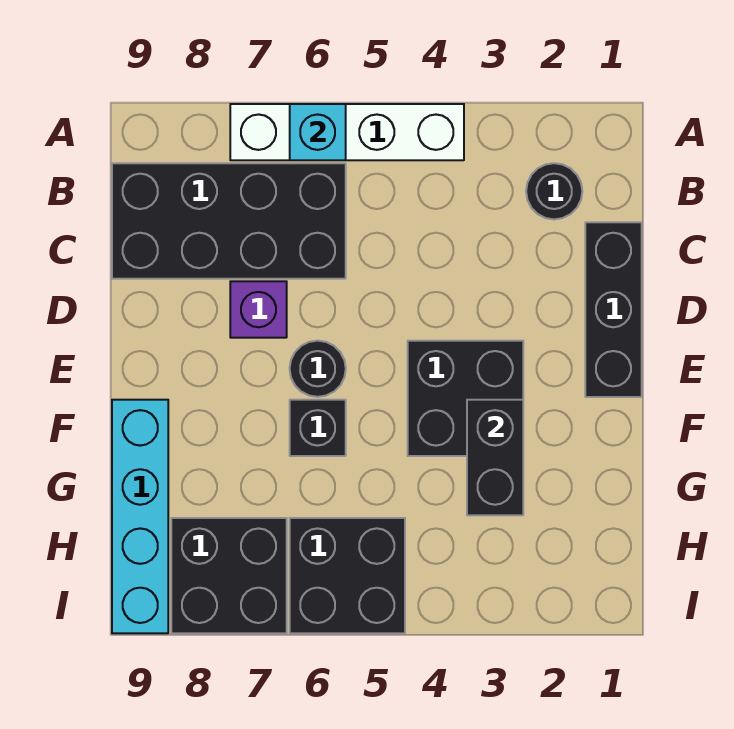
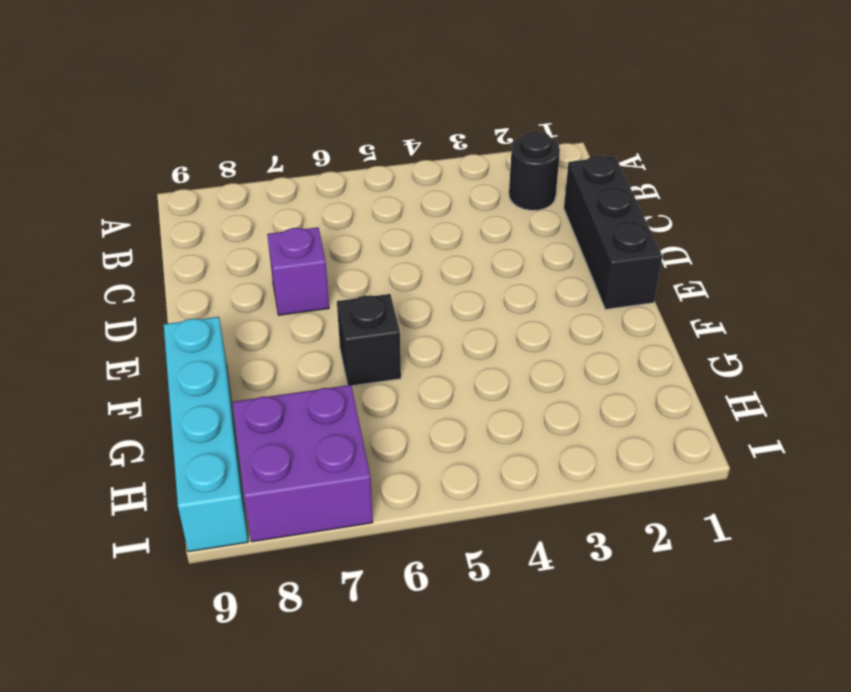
purple brick H7:I8 level 1 -> black brick H7:I8 level 1
none -> white brick A4:A7 level 1
none -> black brick B6:C9 level 1
none -> black brick E3:F4 level 1

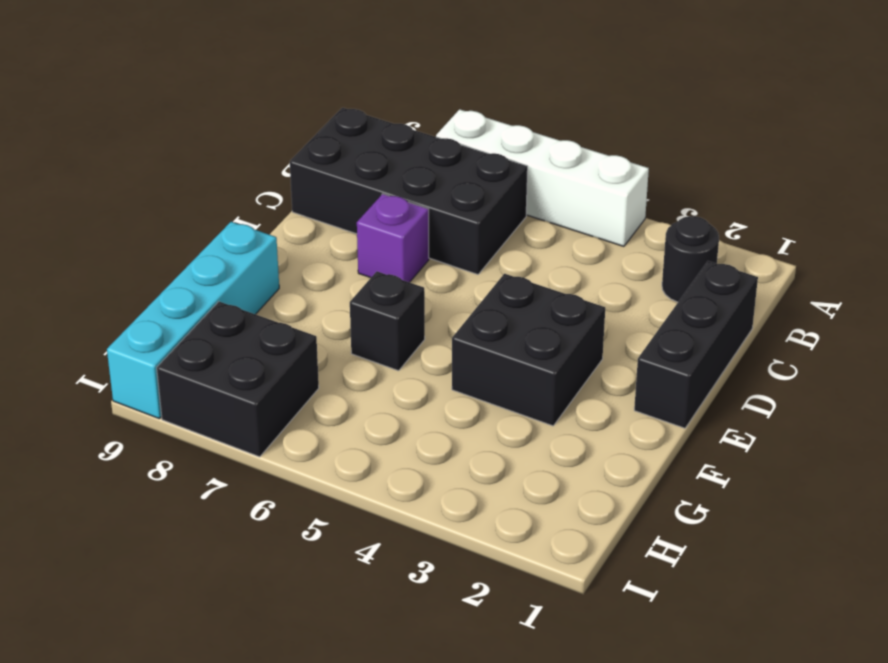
none -> black round brick E6 level 1
none -> black brick H5:I6 level 1
none -> cyan brick A6 level 2

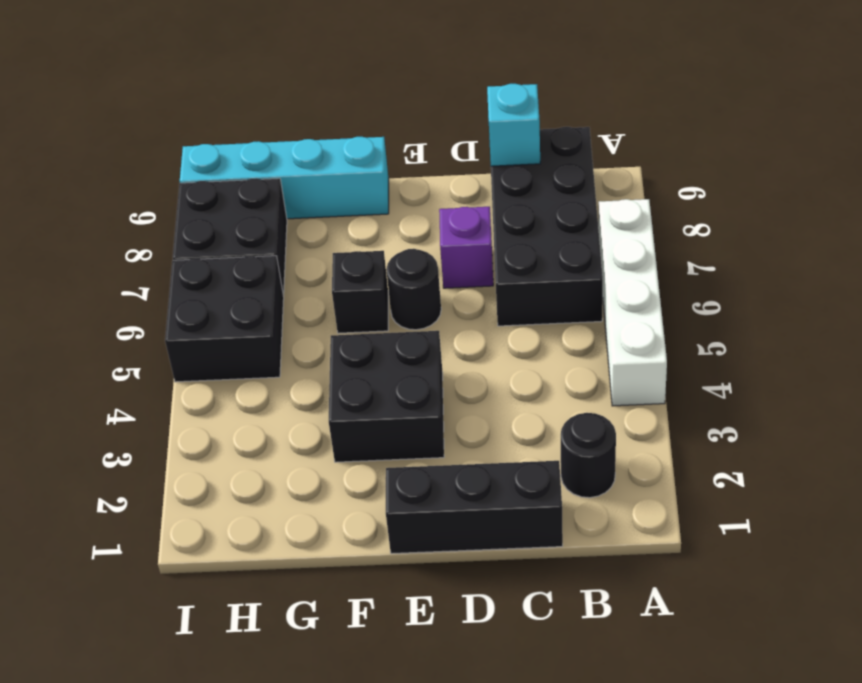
cyan brick C9 level 2 -> cyan brick A6 level 2
none -> black brick F3:G3 level 2

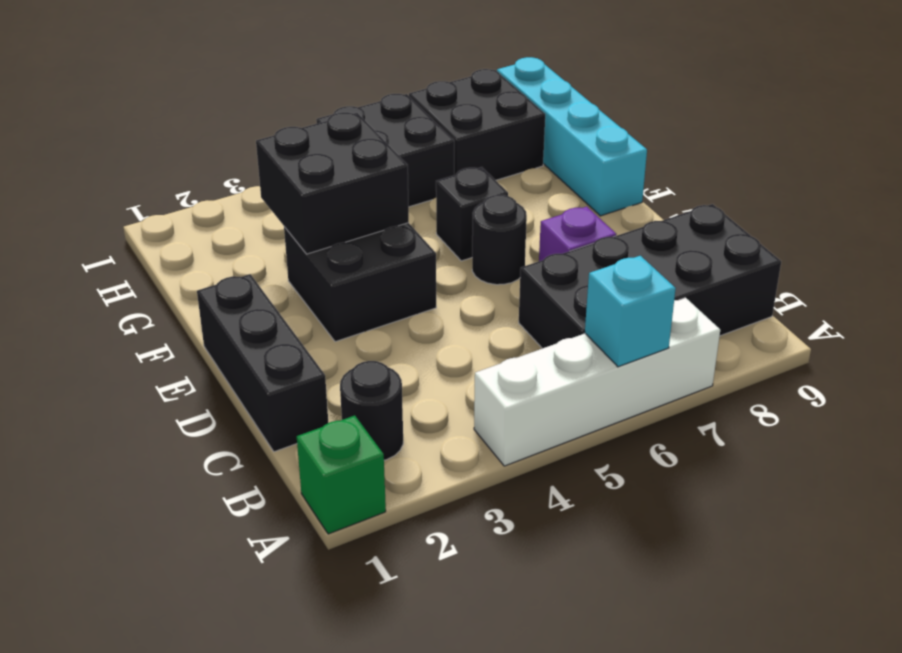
green brick A1 level 1 -> none
black brick F3:G4 level 2 -> black brick F3:G3 level 2

